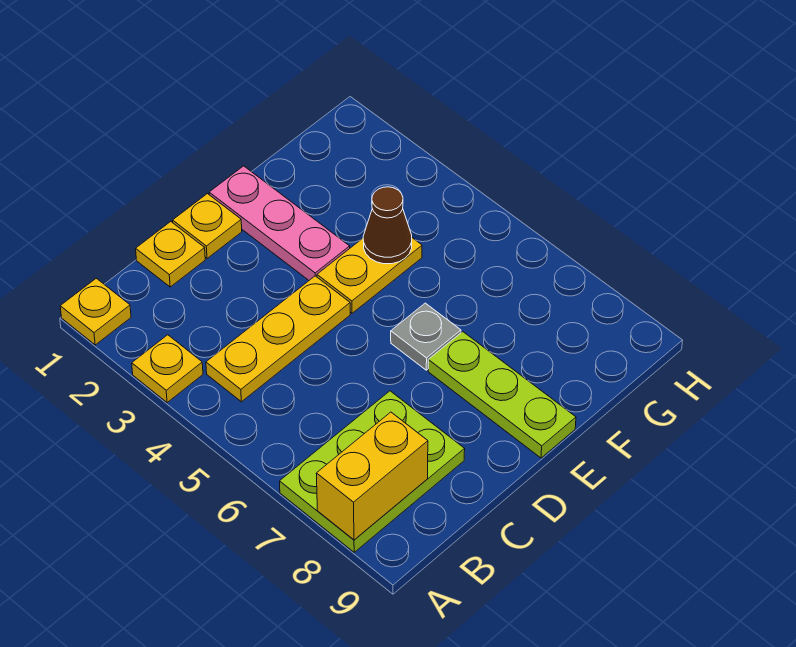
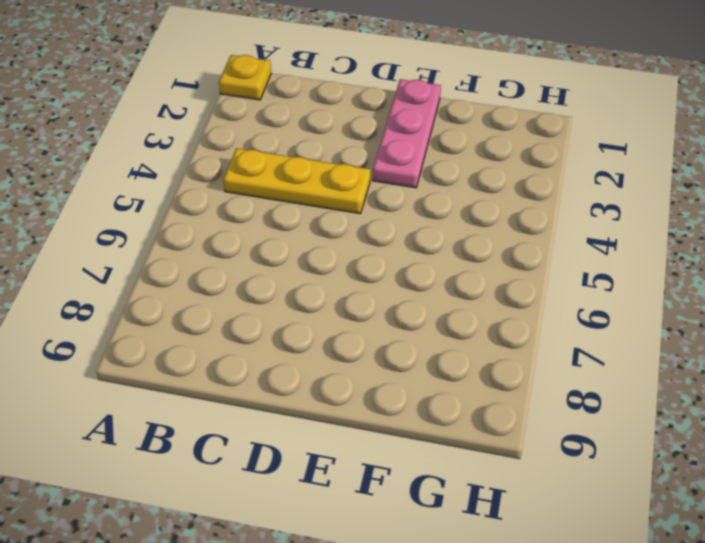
none -> yellow plate A3 level 1
none -> lime plate A7:C8 level 1
none -> yellow plate C1 level 1

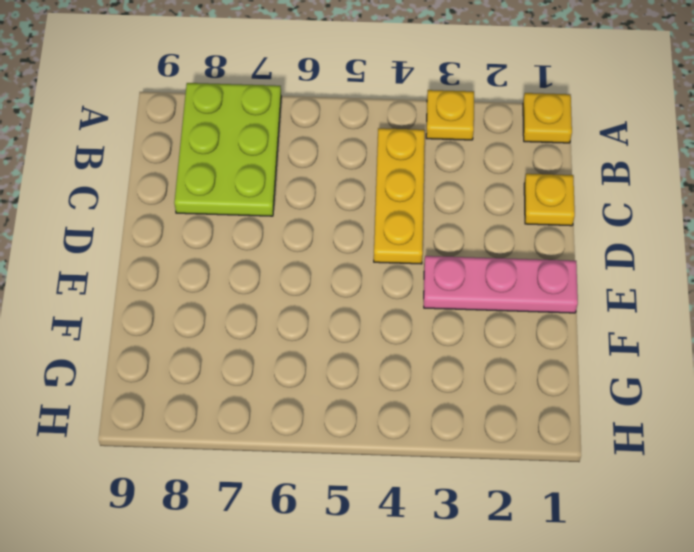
none -> yellow plate D1 level 1
none -> yellow plate E4:F4 level 1
none -> grey plate E6 level 1

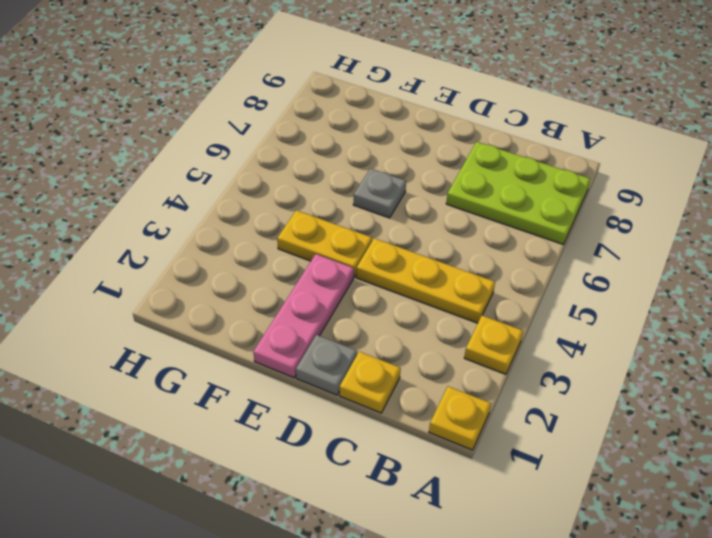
grey plate D1 level 1 -> yellow plate D1 level 1
none -> lime plate E7:E9 level 1
none -> yellow brick A8:B8 level 2
none -> brown cone F4 level 2

